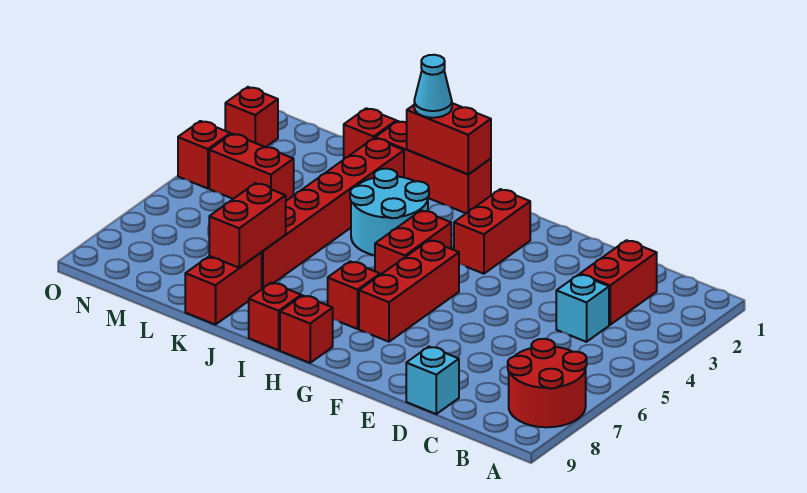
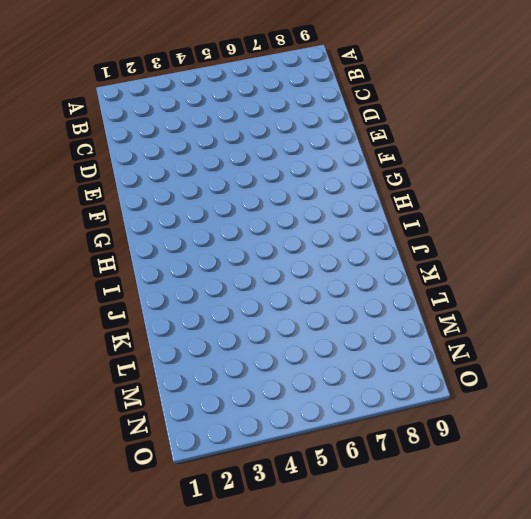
none -> red round brick A7:B8 level 1
none -> red brick C2:C3 level 1
none -> cyan brick C4 level 1

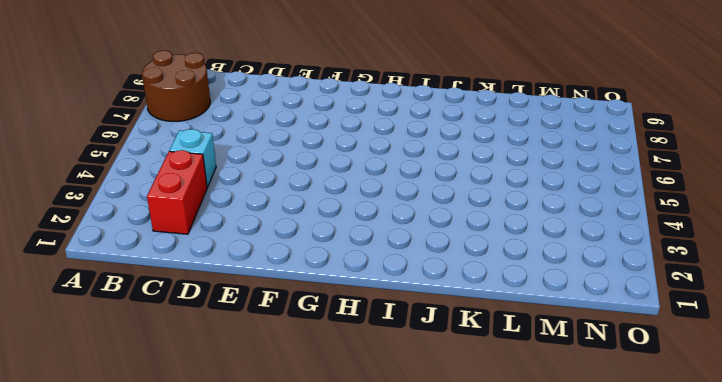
brown round brick A7:B8 level 1 -> red round brick A7:B8 level 1
none -> cyan brick D9 level 1
none -> red brick G2:G3 level 1
none -> red brick G5:G7 level 1

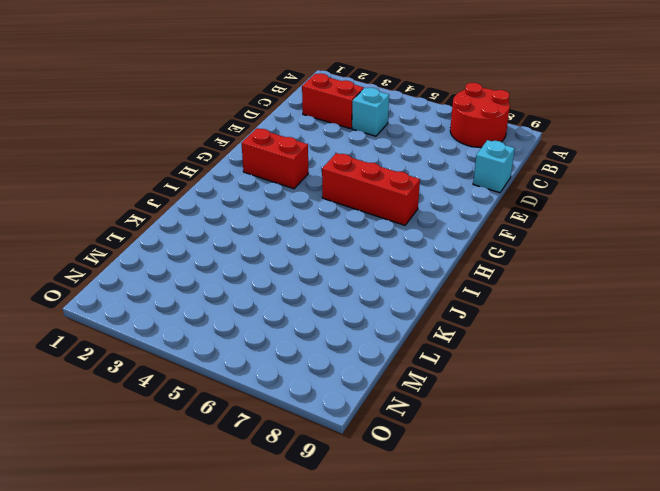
none -> red brick H4:H5 level 1
none -> red brick H7 level 1
none -> red brick H9 level 1

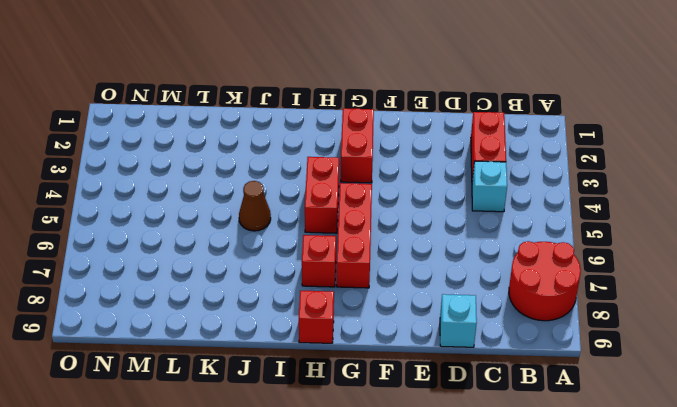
brown cone J5 level 1 -> none
none -> red brick I1:K1 level 1
none -> cyan round brick I3:J4 level 1
none -> red brick I9 level 1

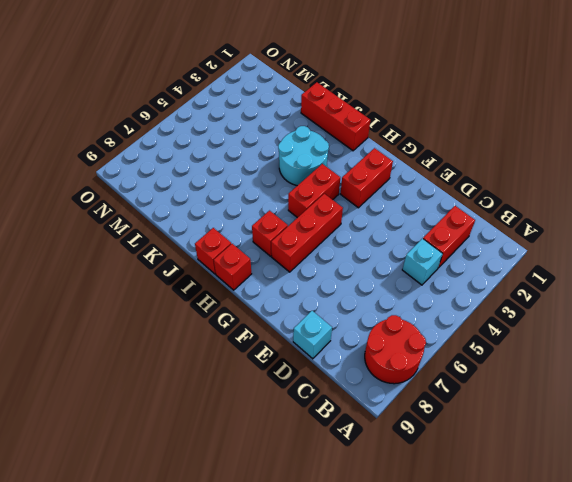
none -> red brick K2:K7 level 1
none -> red brick K8:K9 level 1
none -> red brick L1 level 1

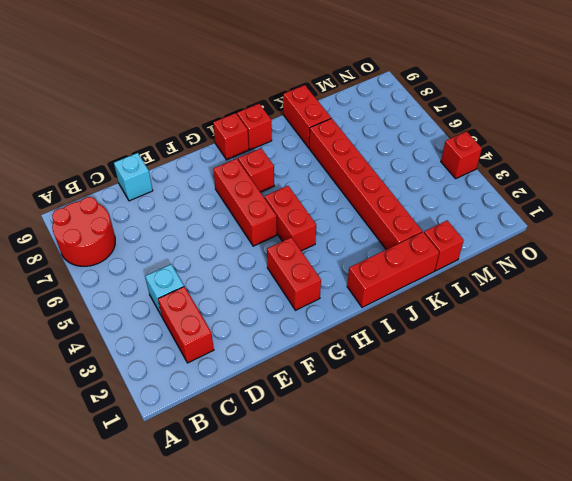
none -> cyan round brick I3:J4 level 1
none -> red brick M4:N4 level 1
none -> red brick O2 level 1

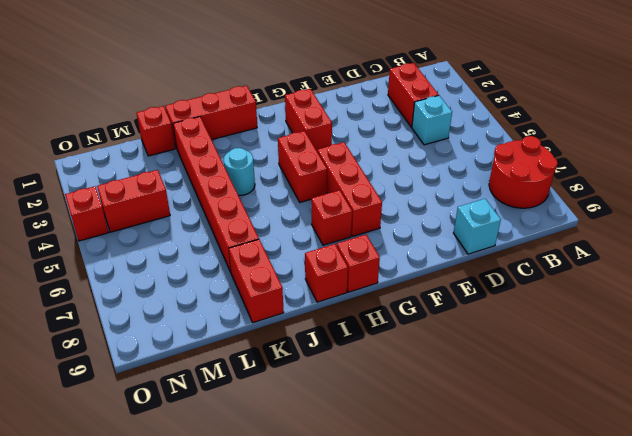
cyan round brick J4 level 1 -> cyan round brick I3:J4 level 1
none -> red brick O2 level 1
none -> red brick I1:J1 level 2
none -> red brick K7:K8 level 2

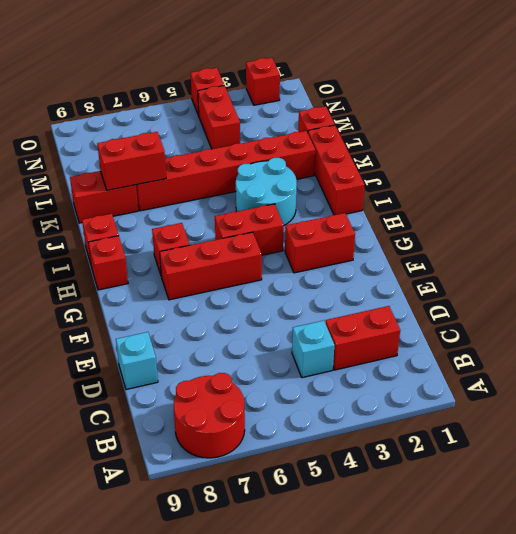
none -> red brick I1:J1 level 2
none -> cyan cone J1 level 3

